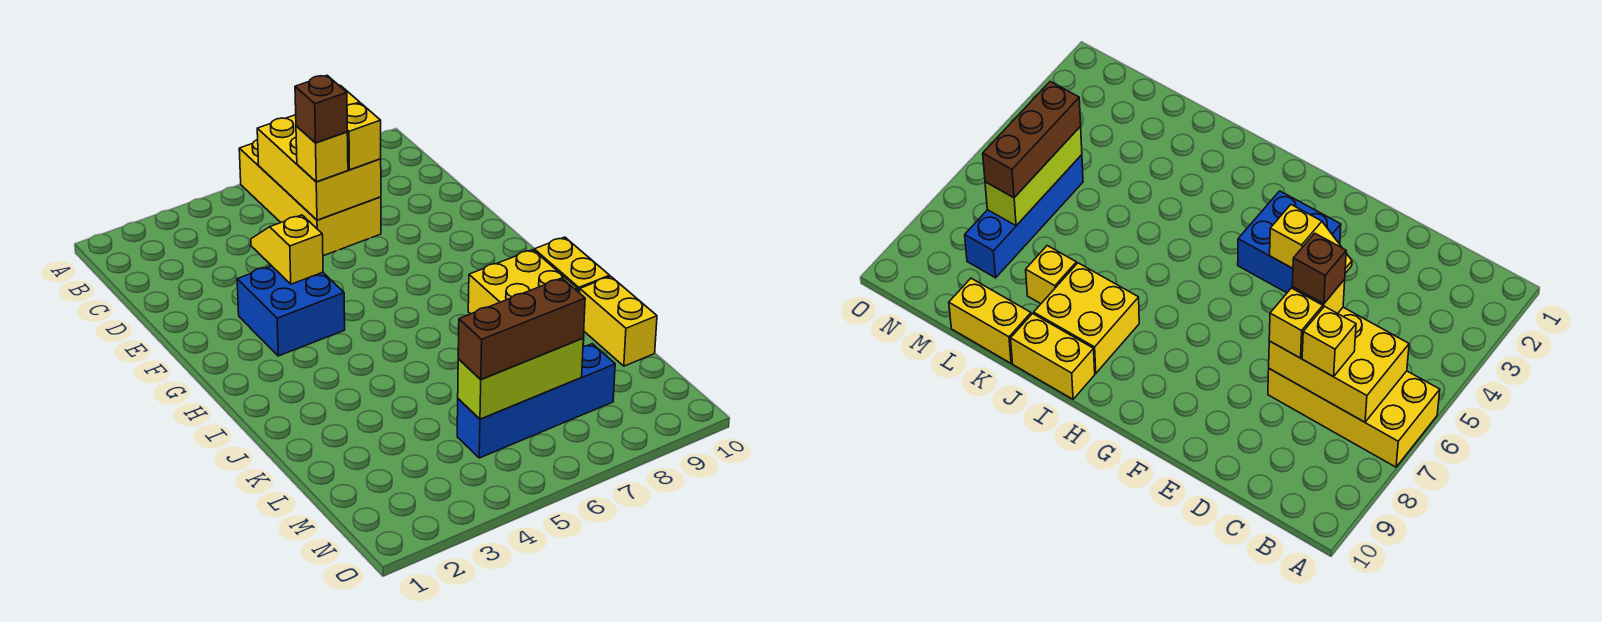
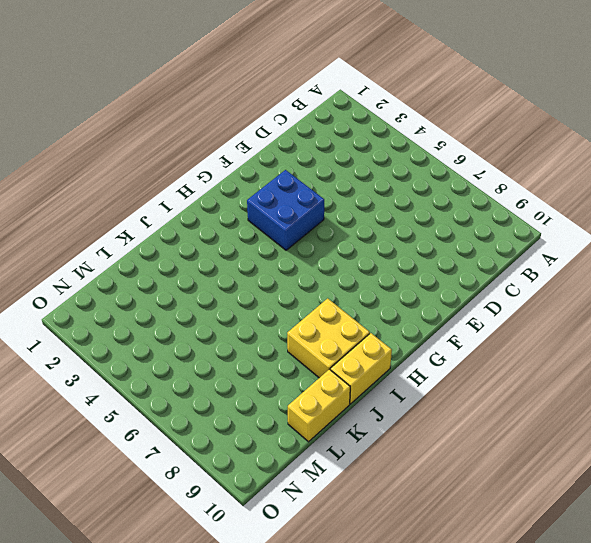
none -> yellow brick A6:D7 level 1
none -> yellow brick K8 level 1
none -> blue brick M5:M8 level 1

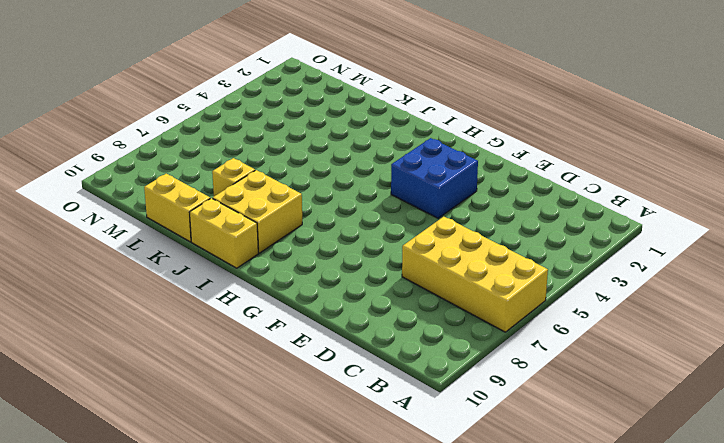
none -> blue brick M5:M8 level 1
none -> yellow brick B6:D7 level 2
none -> yellow slope E4:F4 level 2 top F

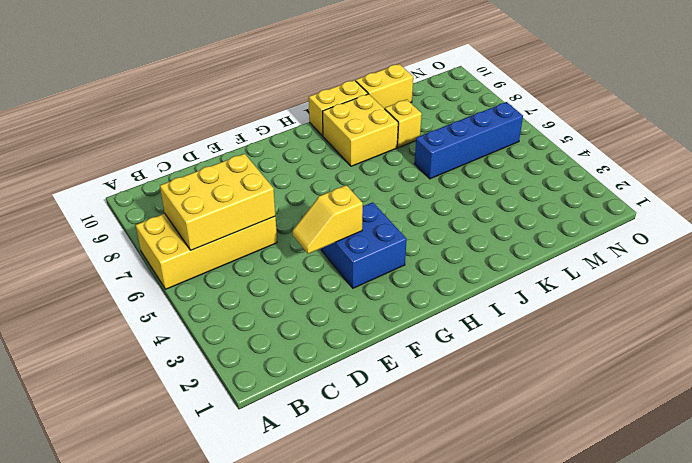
blue brick K6:N6 level 1 -> blue brick M5:M8 level 1
none -> lime brick M5:M7 level 2
none -> yellow brick C7 level 3
none -> yellow brick D6 level 3

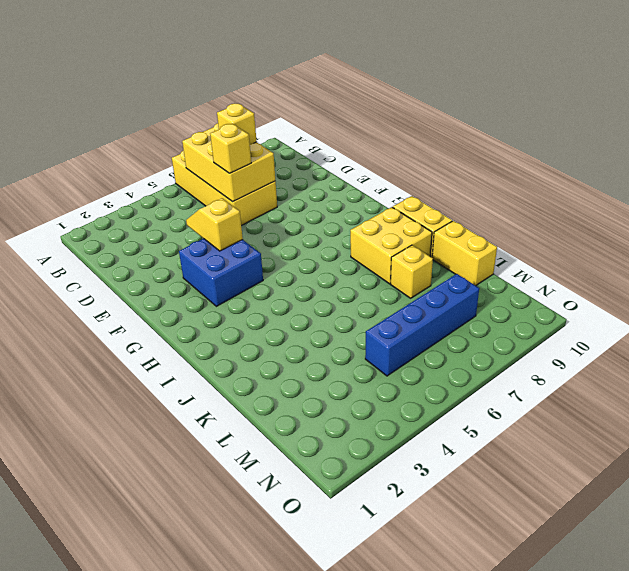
none -> lime brick M5:M7 level 2
none -> yellow brick D7 level 3
none -> brown brick M5:M7 level 3

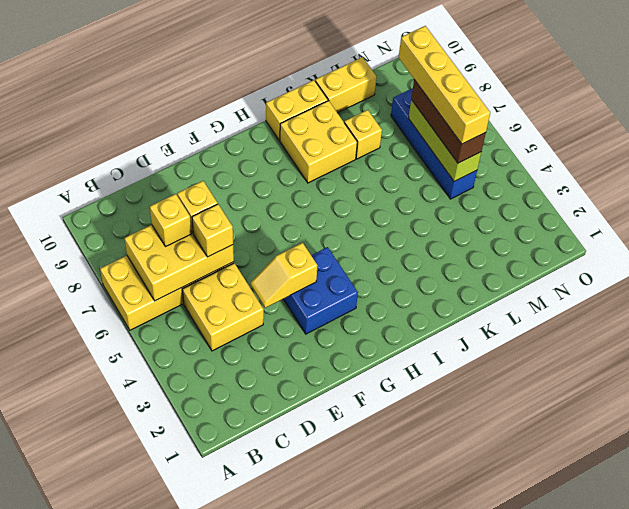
yellow brick C4:D5 level 1 -> none
yellow brick M5:M8 level 4 -> none
none -> brown brick D6 level 4

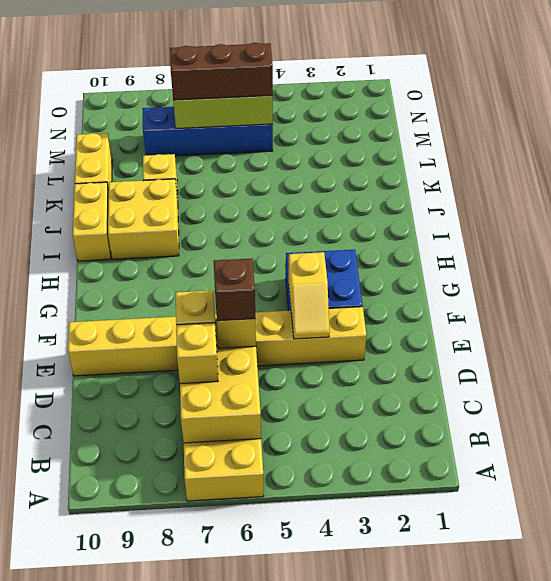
yellow brick E3:E10 level 1 -> none

